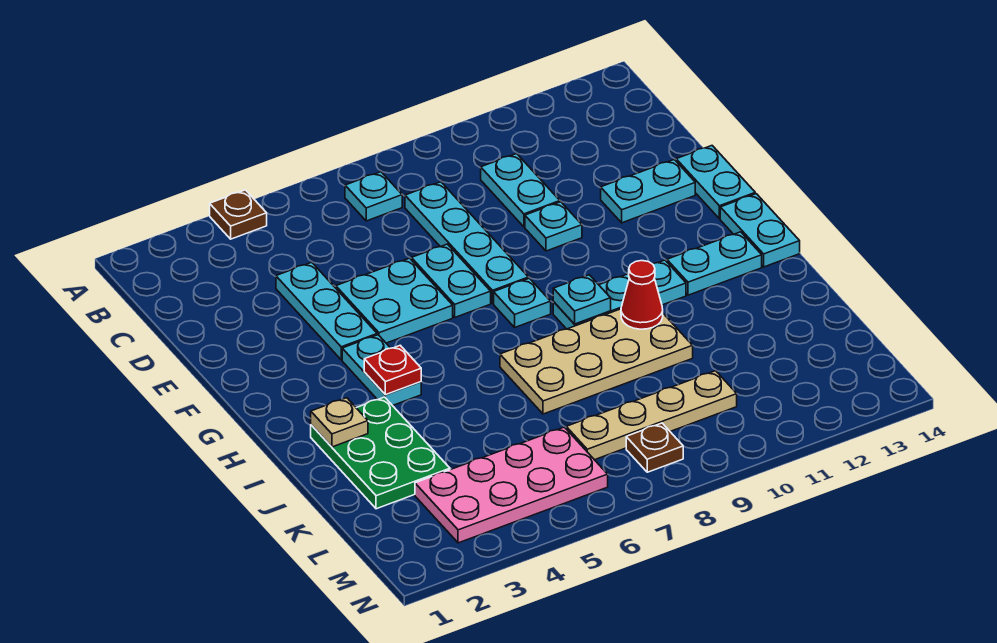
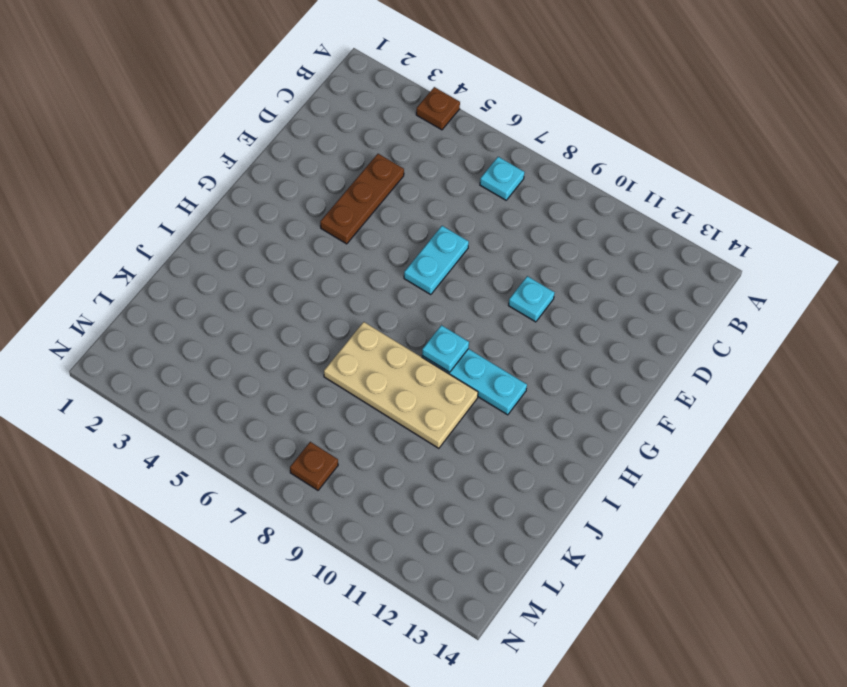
brown plate D4:F4 level 1 -> cyan plate D4:F4 level 1
none -> cyan plate C8:F8 level 1
none -> cyan plate C10:D10 level 1
none -> cyan plate E5:F6 level 1

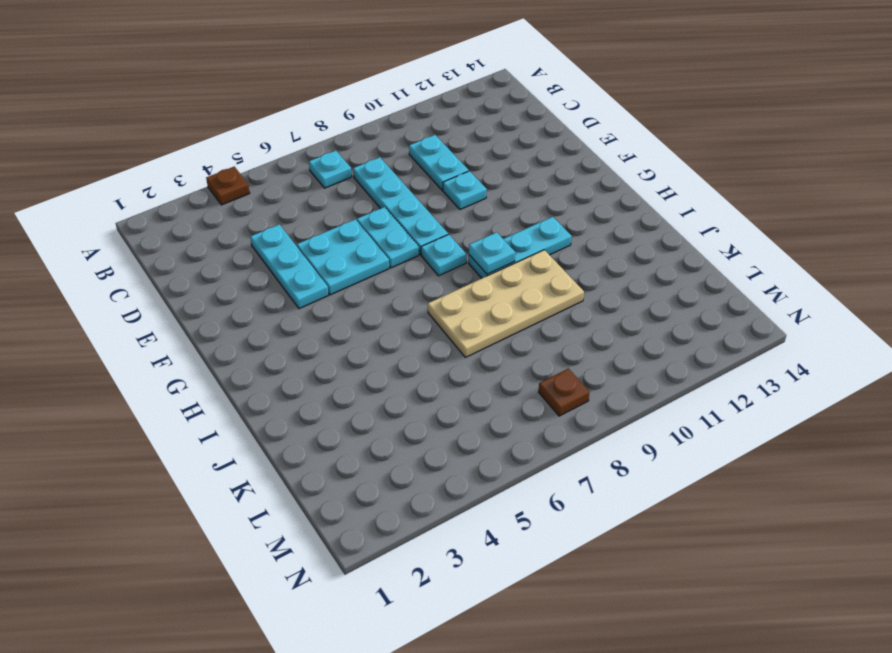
none -> cyan plate E12:E13 level 1
none -> cyan plate E14:F14 level 1
none -> cyan plate G4:H4 level 1

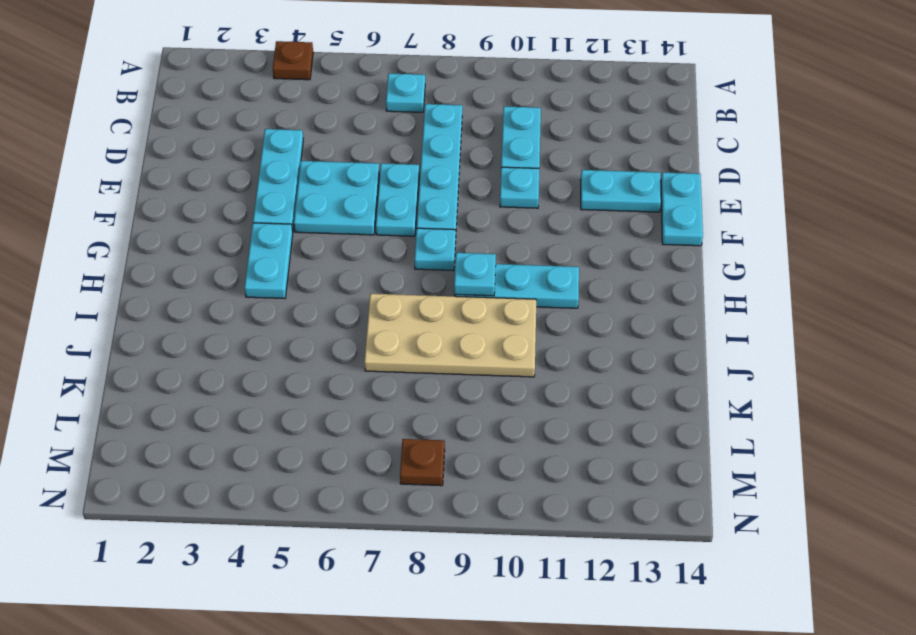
none -> cyan plate G14:H14 level 1
none -> cyan plate H12:H13 level 1
none -> green plate I2:K3 level 1

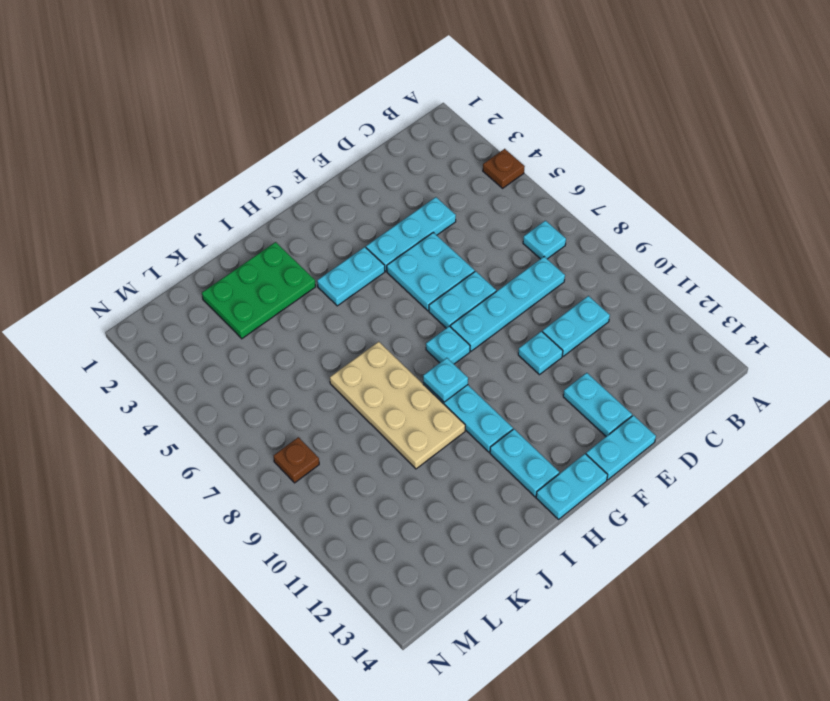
none -> pink plate L3:M6 level 1
none -> tan plate L7:L10 level 1
none -> red plate H4 level 2

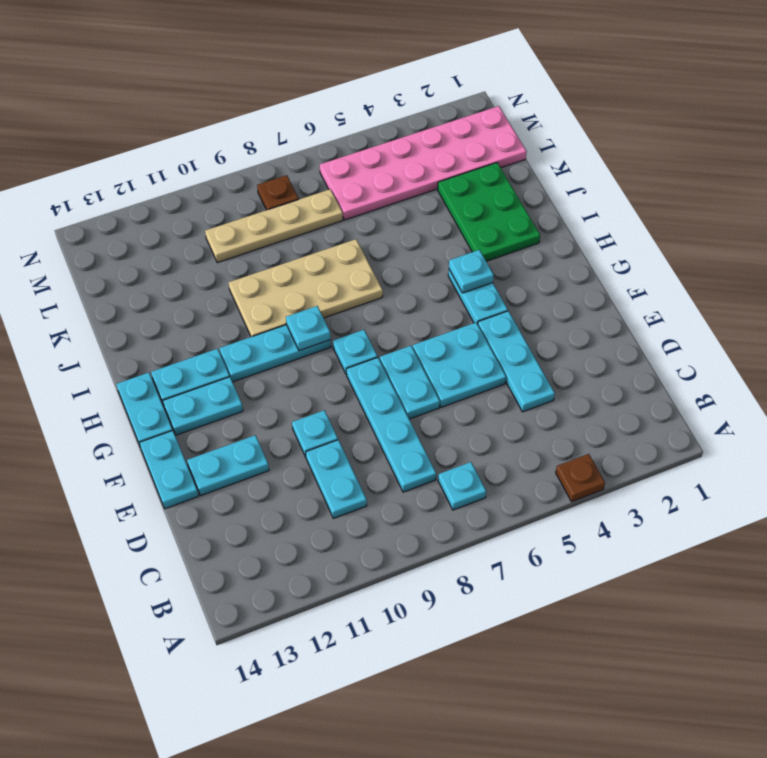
cyan plate G12:G13 level 1 -> none
cyan plate H4 level 2 -> red plate H4 level 2
pink plate L1:M6 level 1 -> pink plate L3:M6 level 1
none -> tan plate I2 level 2
none -> red cone I10 level 2

